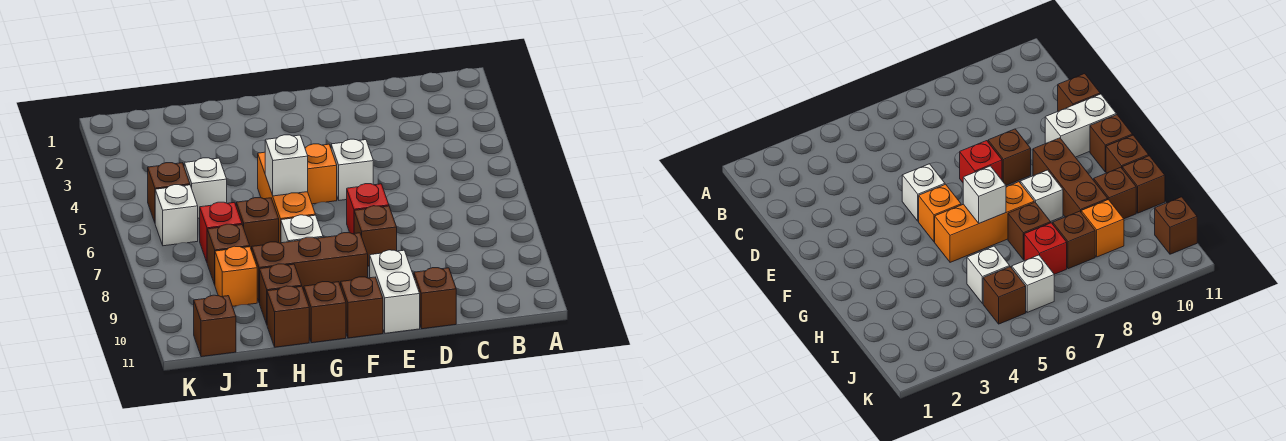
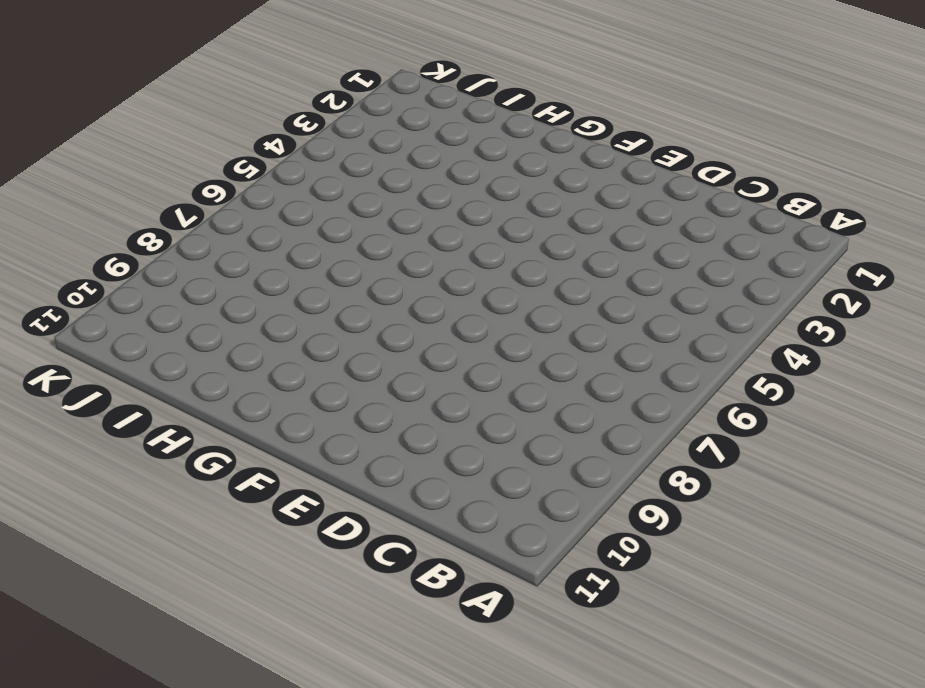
none -> brown brick D11 level 1
none -> white brick E5 level 1
none -> red brick E7 level 1

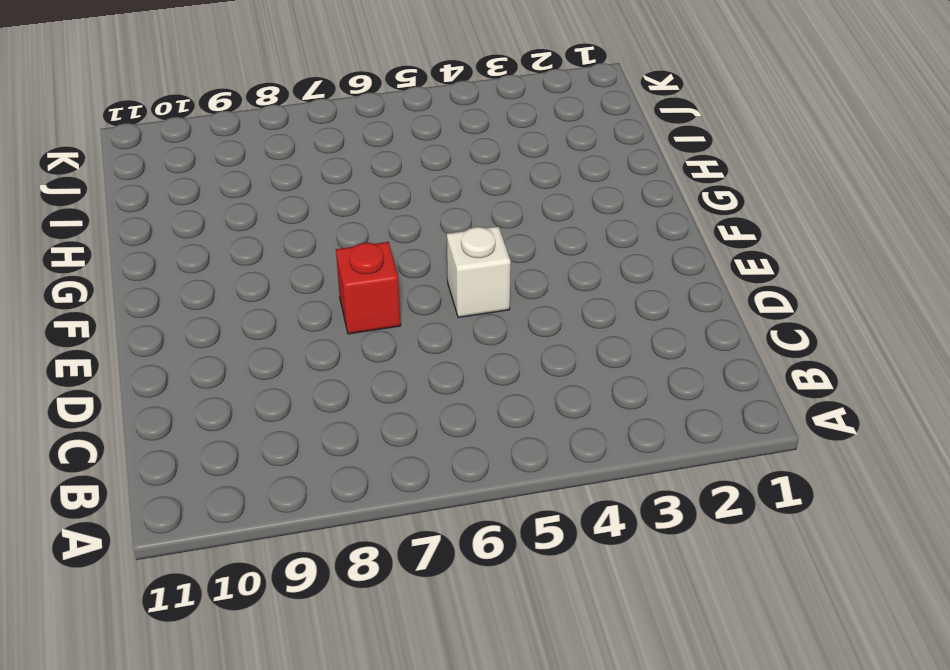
none -> brown brick D11 level 1
none -> brown brick E8 level 1
none -> white brick E10:E11 level 1

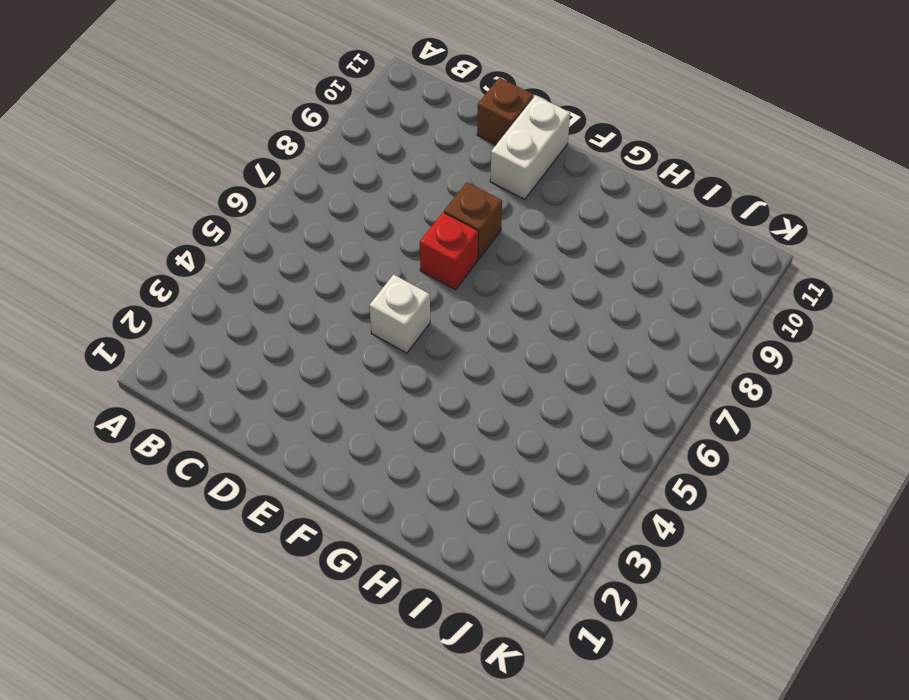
none -> orange brick F5 level 1
none -> brown brick F9:H9 level 1
none -> brown brick F11 level 1

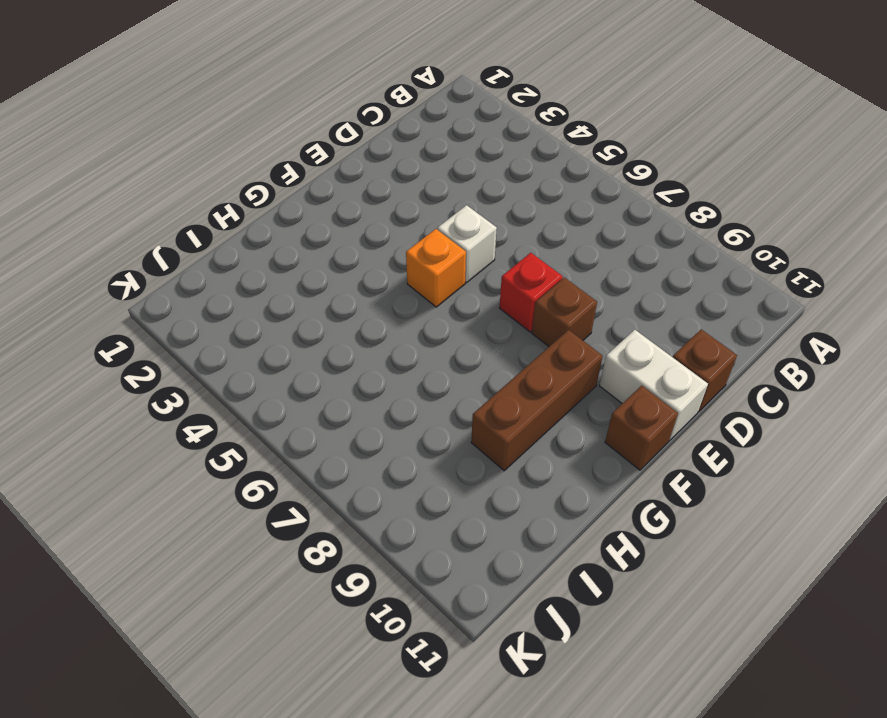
none -> orange brick G5:G7 level 1
none -> white brick G8 level 1
none -> brown brick G11 level 1

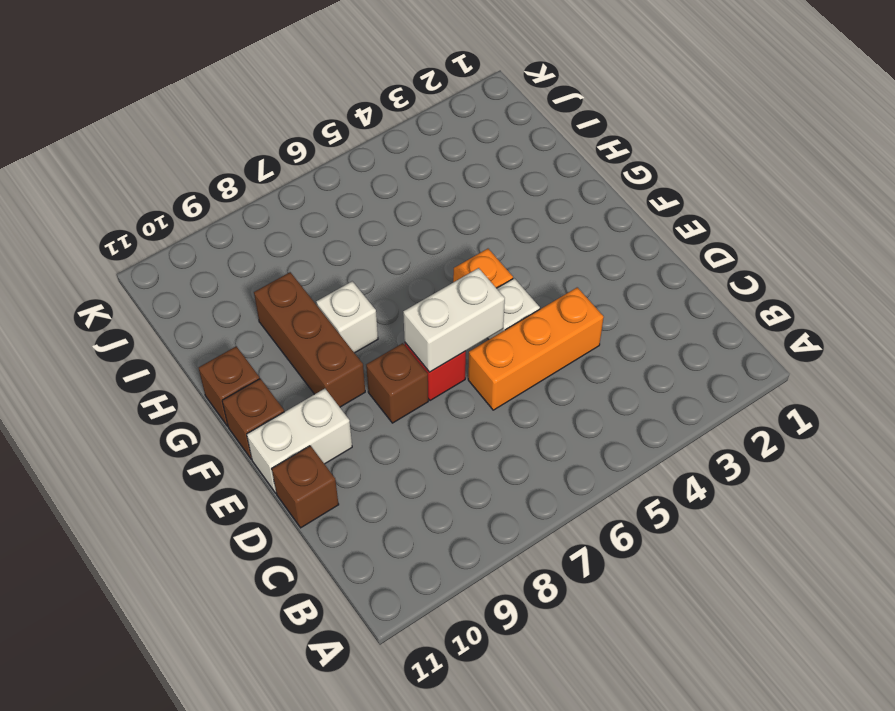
orange brick D4:D6 level 1 -> orange brick G5:G7 level 1
white brick E6:E7 level 2 -> none
none -> brown brick H7 level 1
none -> brown brick H10 level 1
none -> brown brick H11 level 1

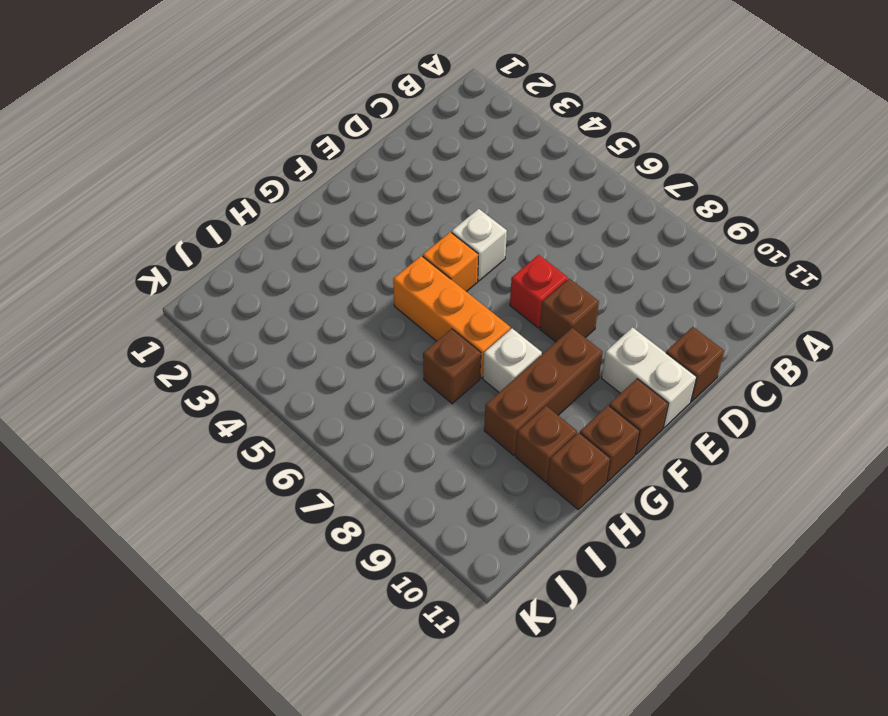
none -> white brick I5 level 1
none -> red brick I7 level 1
none -> brown brick I8 level 1

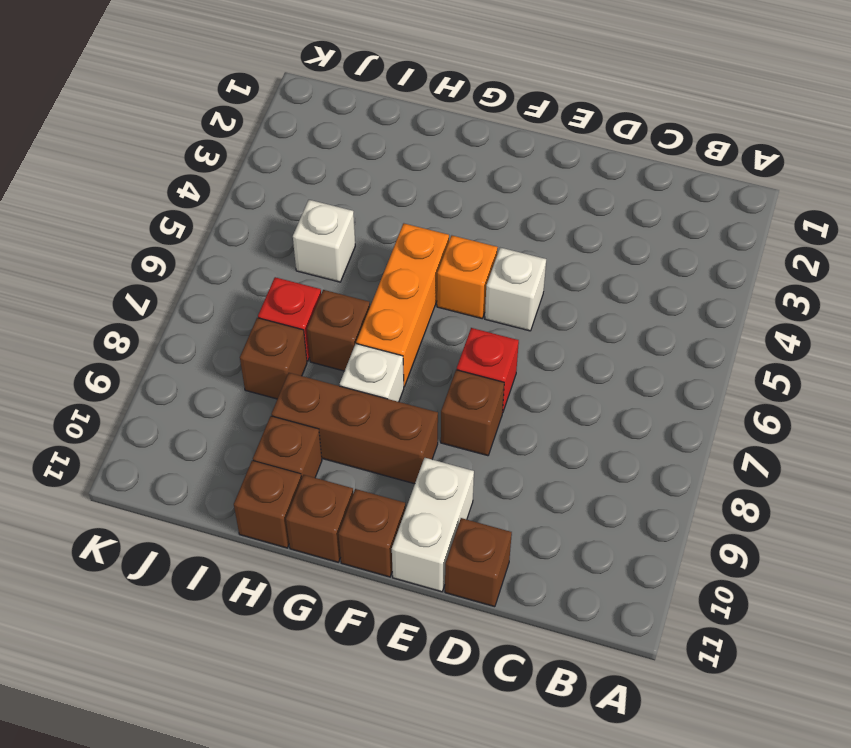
none -> orange brick I9 level 1
none -> brown brick J5 level 1
none -> white brick J6 level 1

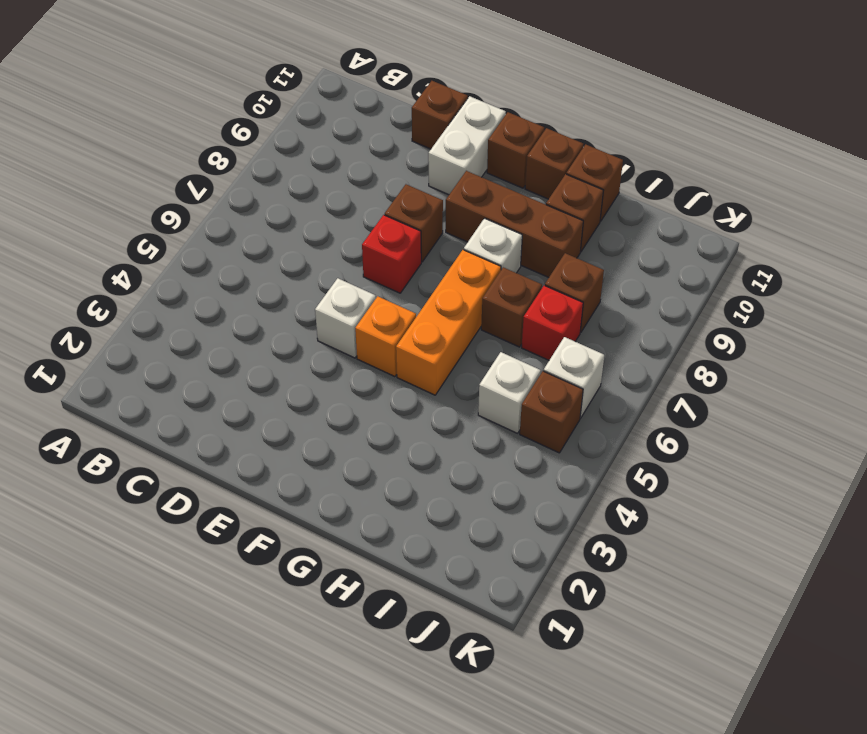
none -> orange brick I9 level 1
none -> brown brick J11 level 1
none -> white brick G6 level 2

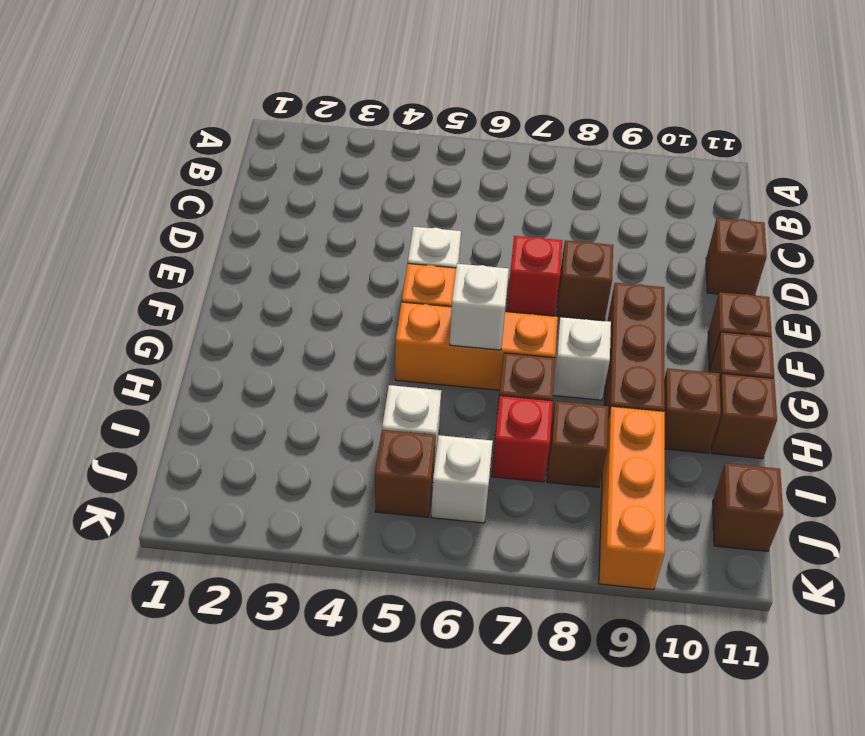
orange brick I9:K9 level 1 -> orange brick I9 level 1
none -> white brick E10:E11 level 1

